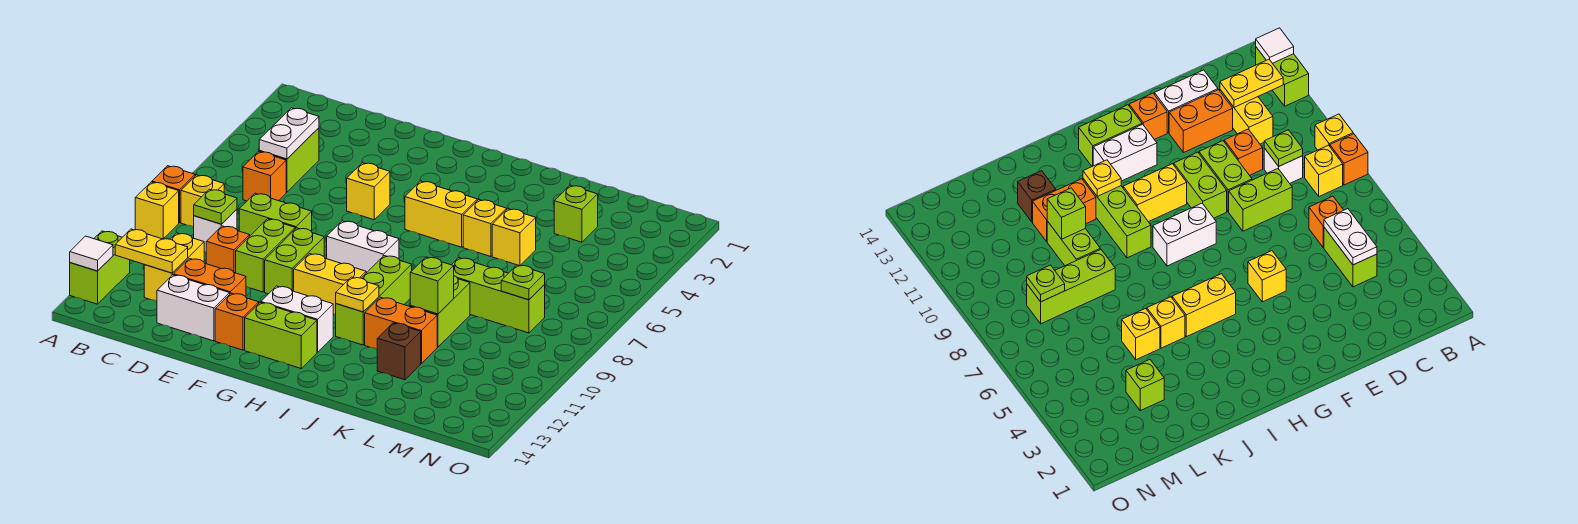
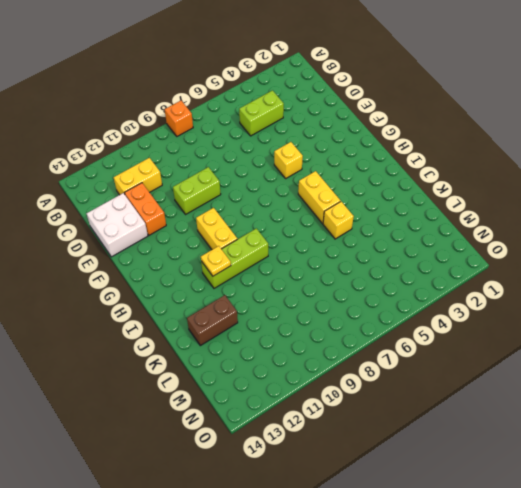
white brick D13:E14 level 1 -> white brick D13:E13 level 1
brown brick K12:K13 level 1 -> brown brick K12 level 1
none -> yellow brick A9 level 1
none -> lime brick A12:A13 level 1
none -> yellow brick B8 level 1
none -> orange brick C6 level 1

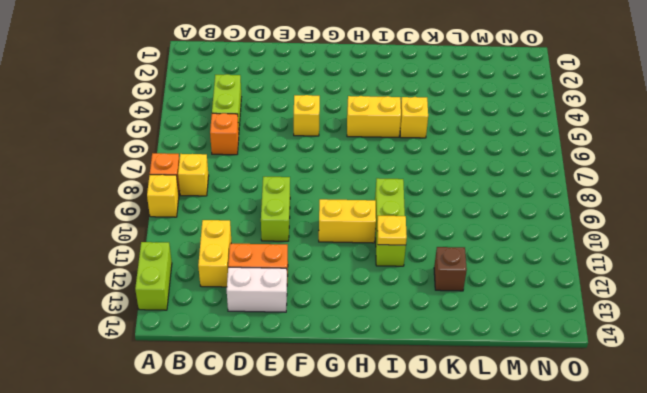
none -> white brick C9 level 1
none -> lime brick D8:E8 level 1
none -> orange brick D10 level 1
none -> lime brick F9:F10 level 1

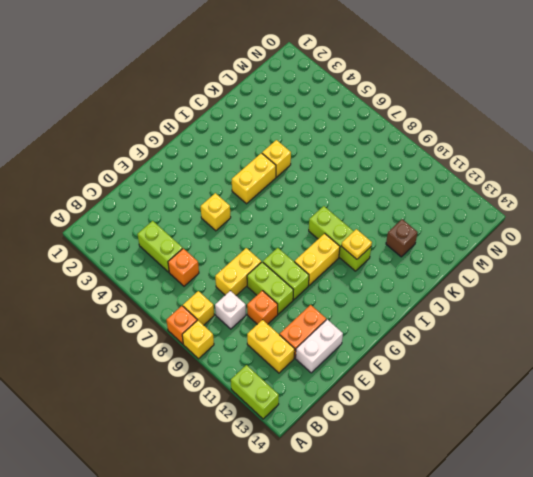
yellow brick D8:E8 level 1 -> lime brick D8:E8 level 1
none -> orange brick F13 level 1
none -> white brick G8:H8 level 1
none -> white brick G12:H12 level 1
none -> lime brick G13:H13 level 1

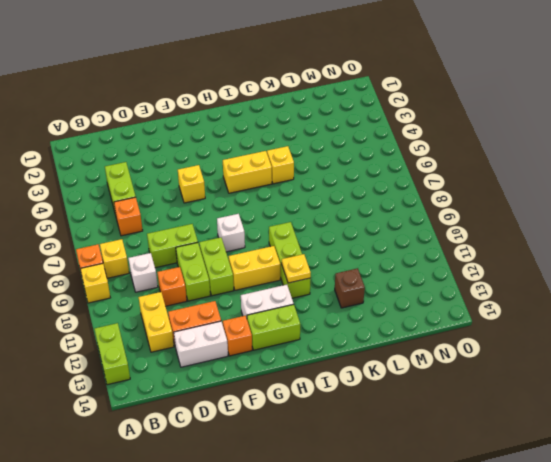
white brick G8 level 1 -> white brick G8:H8 level 1
none -> orange brick J11:K11 level 1
none -> yellow brick K5 level 1
none -> lime brick K8:M8 level 1
none -> lime brick K9:K10 level 1

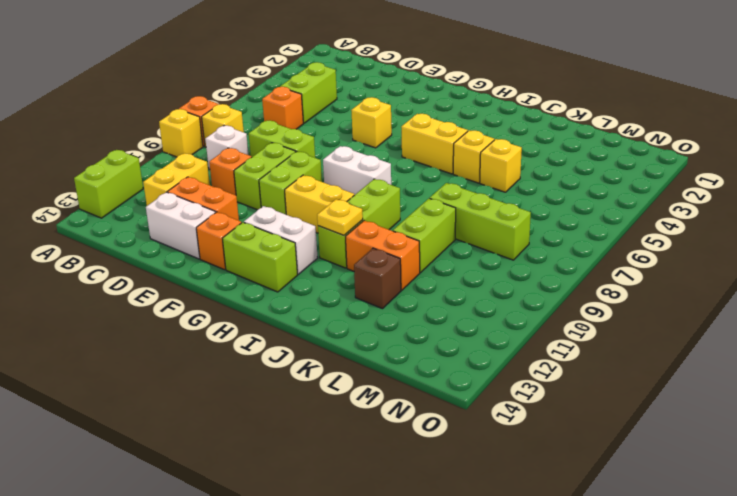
none -> lime brick L3 level 1
none -> white tile A13 level 2
none -> yellow plate B12:C12 level 2
none -> white plate C4:C5 level 2

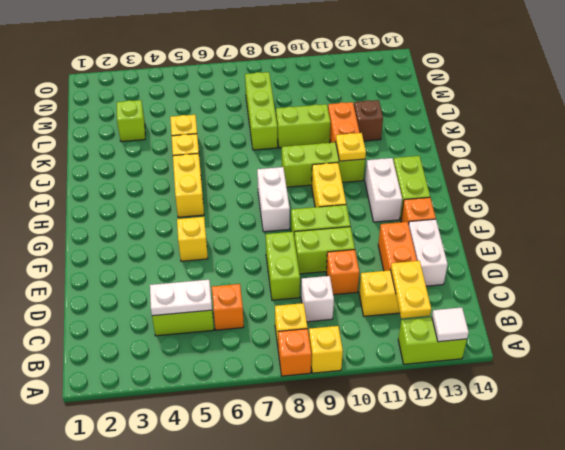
none -> lime plate C9 level 2
none -> lime brick K10 level 2
none -> lime plate M8 level 2

